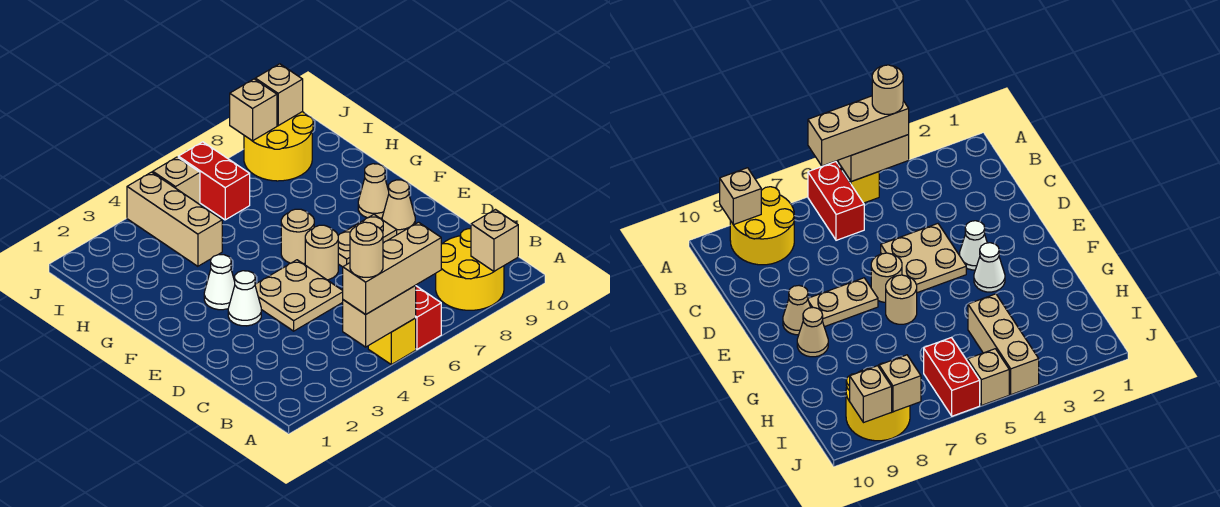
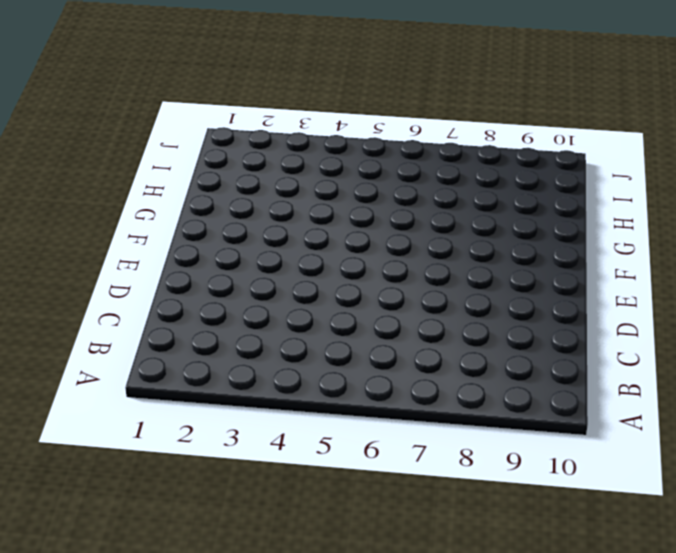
none -> yellow brick A5 level 1
none -> red brick A6:B6 level 1
none -> yellow round brick A8:B9 level 1

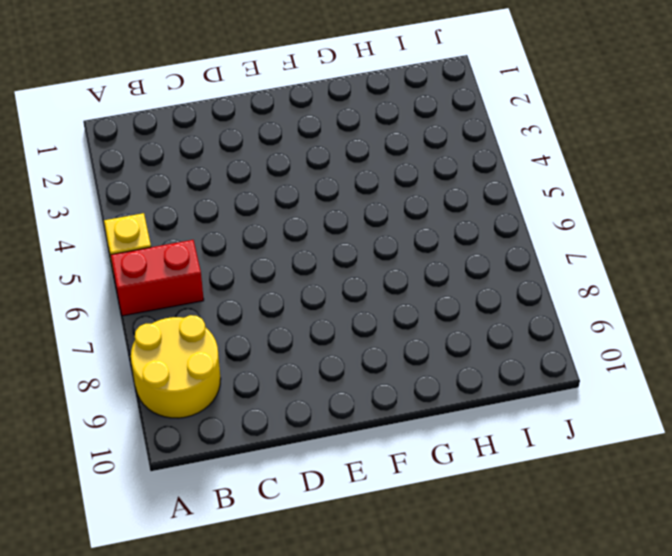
none -> tan plate D4:E5 level 1
none -> white cone E3 level 1
none -> tan round brick E6 level 1

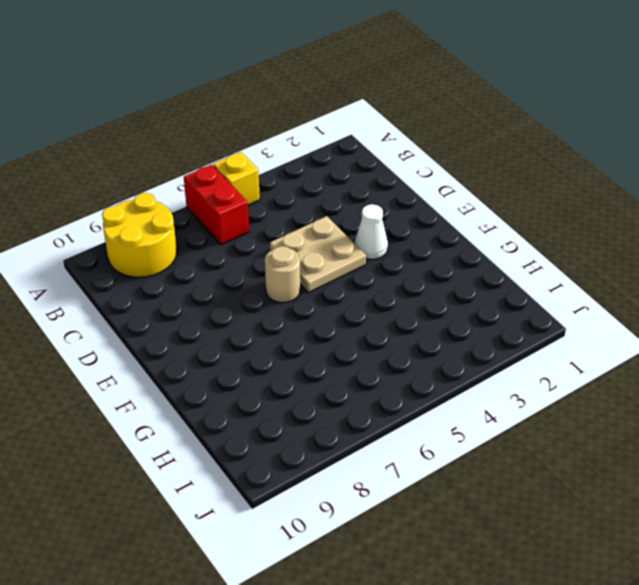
none -> tan plate E7:E8 level 1
none -> tan cone E9 level 1
none -> white cone F3 level 1

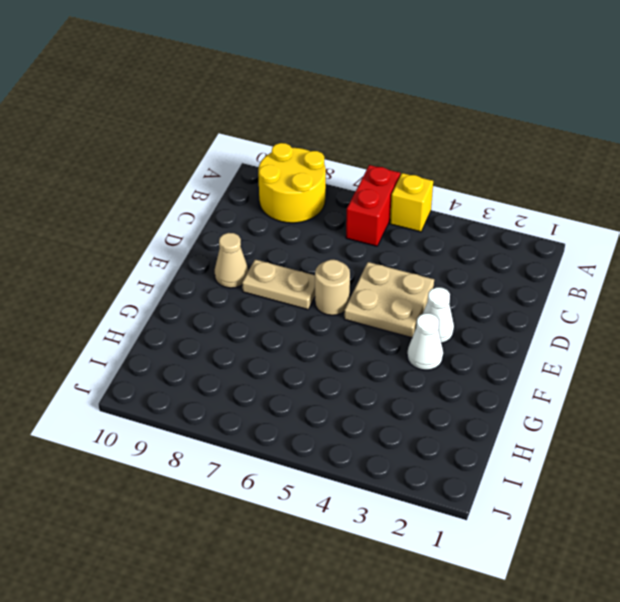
none -> tan round brick F6 level 1
none -> tan cone F9 level 1
none -> tan brick H4:J4 level 1

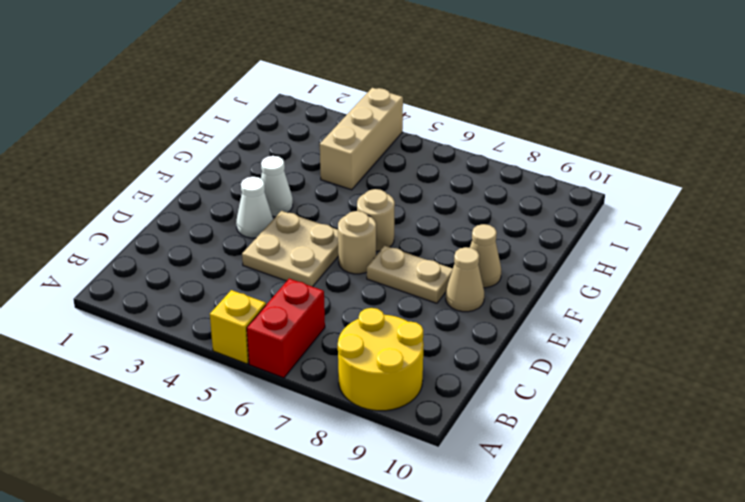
none -> red brick I6:J6 level 1
none -> yellow round brick I8:J9 level 1
none -> tan brick J5 level 1

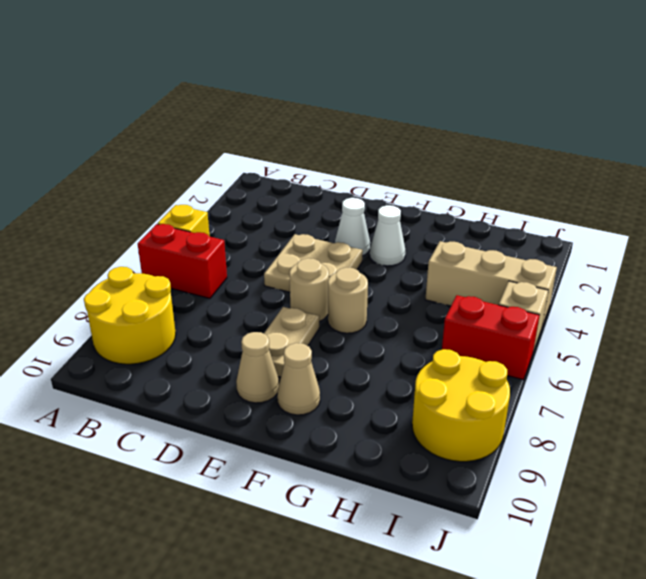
none -> tan brick A4:A5 level 2
none -> tan brick A9 level 2
none -> tan brick J8 level 2

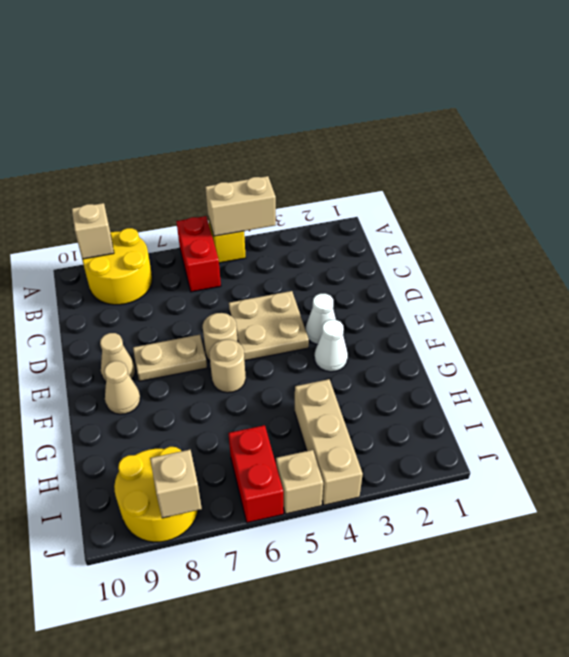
none -> tan brick J9 level 2
none -> tan brick A4:A6 level 3
none -> tan round brick A4 level 4

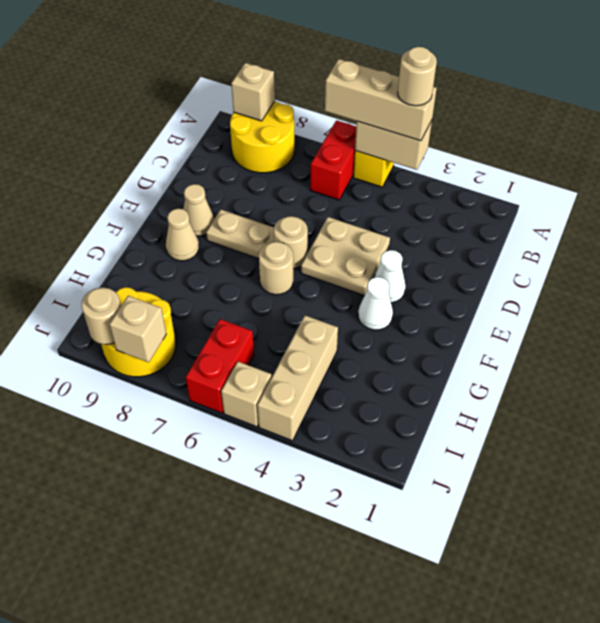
tan round brick J9 level 2 -> tan brick J9 level 2

